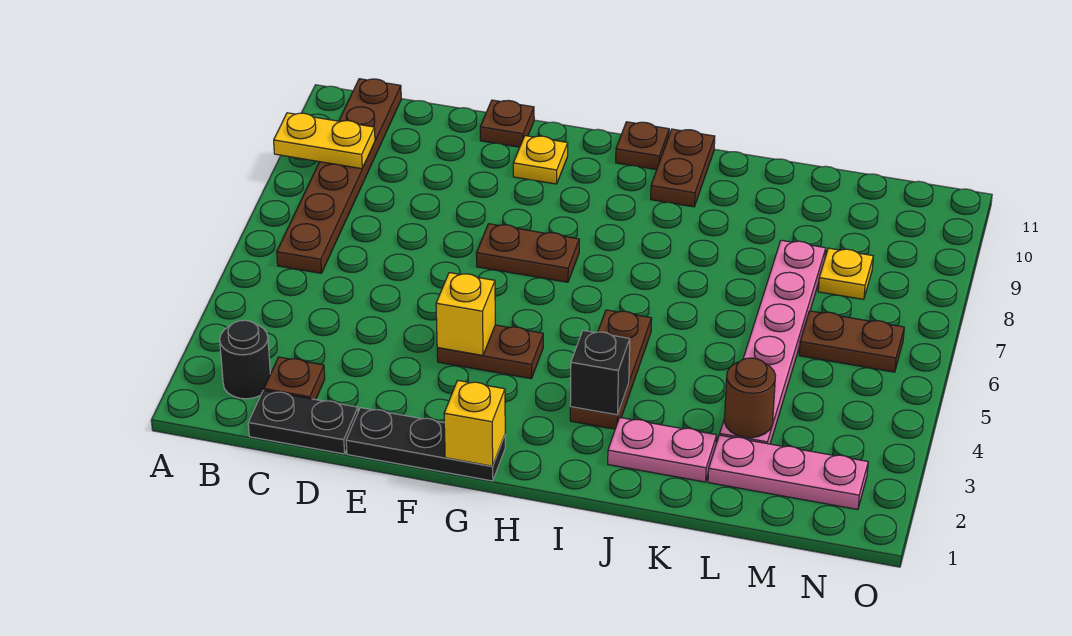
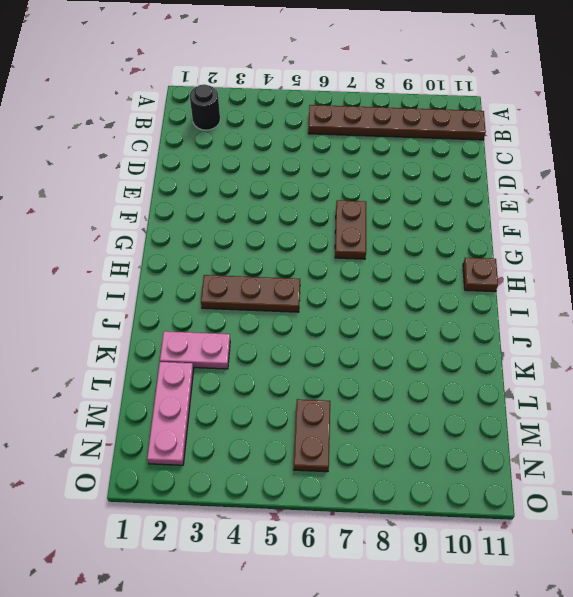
pink plate K2:K3 level 1 -> pink plate J2:K2 level 1
none -> black plate C1:D1 level 1
none -> brown plate C2 level 1
none -> black plate E1:G1 level 1

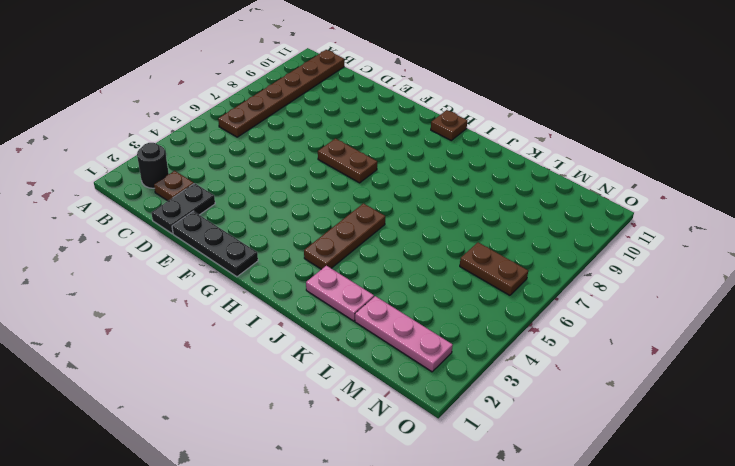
black plate D1:D2 level 1 -> black plate C1:D1 level 1
none -> brown plate E11 level 1
none -> brown plate F4:G4 level 1
none -> yellow plate F10 level 1

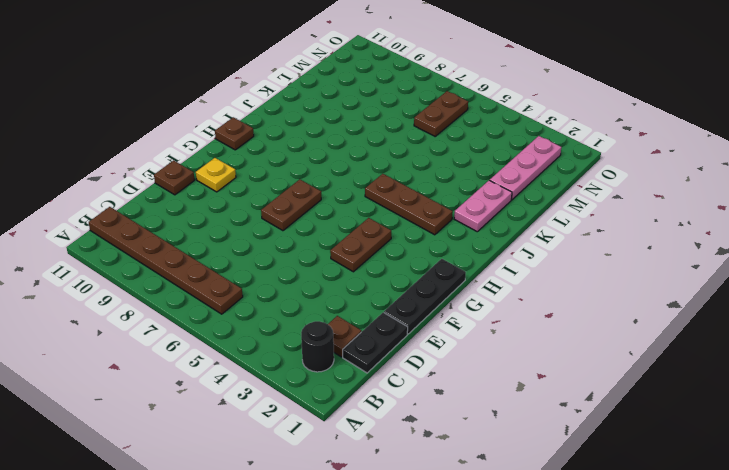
none -> brown plate I10:I11 level 1
none -> pink plate L3:L8 level 1
none -> yellow plate M8 level 1

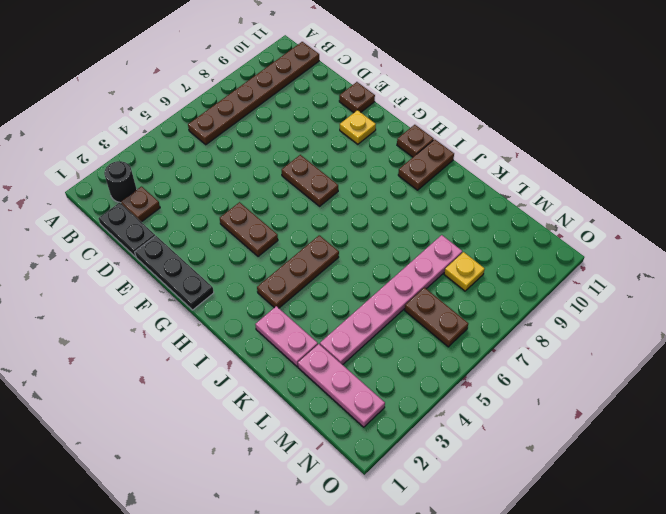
none -> yellow plate A9:B9 level 2
none -> yellow brick F4 level 2
none -> yellow brick G1 level 2

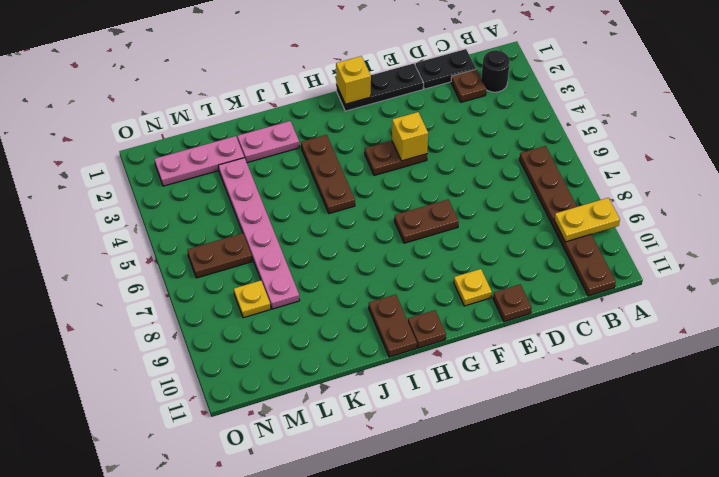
none -> black brick I3 level 2
none -> brown round brick L3 level 2

